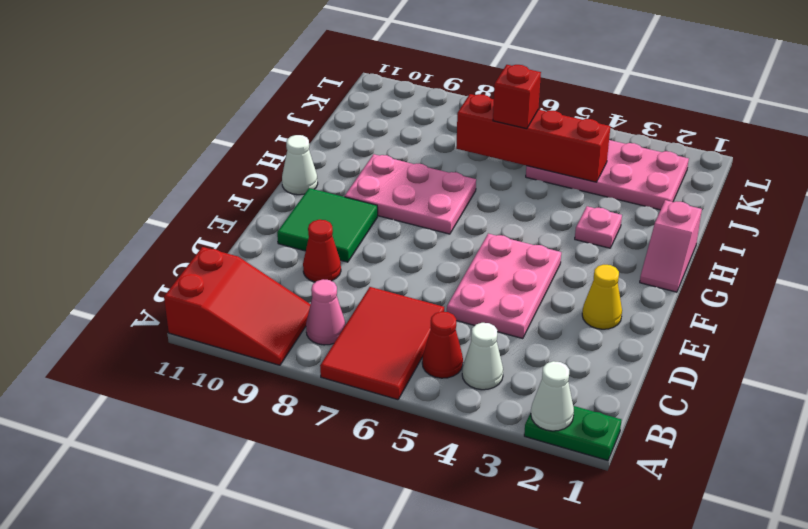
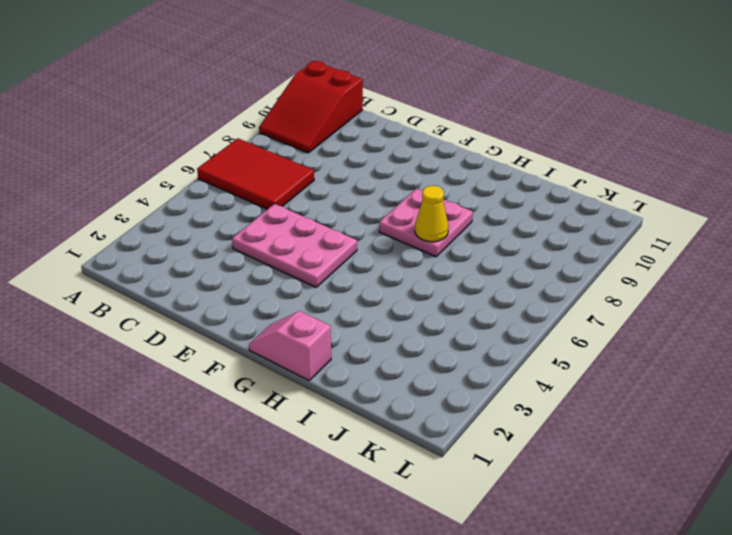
pink plate G7:H8 level 1 -> pink plate G7:H9 level 1
yellow cone H7 level 2 -> yellow cone E2 level 1
none -> green plate A1:A2 level 1
none -> white cone B4 level 1
none -> red cone B5 level 1

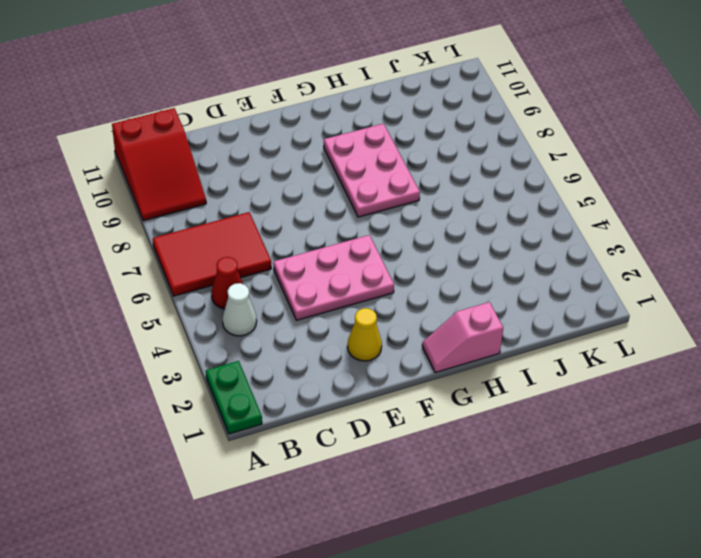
none -> pink cone B8 level 1
none -> red cone D9 level 1
none -> green tile E9:F10 level 1

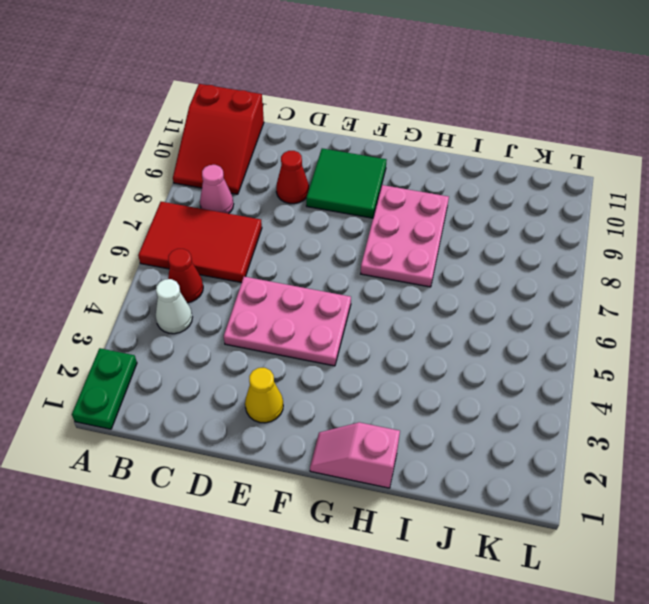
none -> white cone G11 level 1
none -> pink plate H3 level 1
none -> pink plate J2:K5 level 1

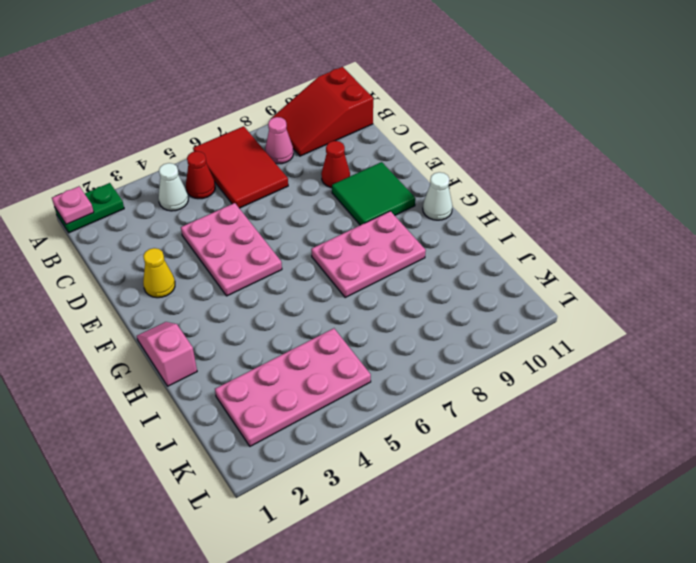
pink plate A1 level 2 -> pink plate H3 level 1
none -> white cone A2 level 2
none -> red brick J4:J7 level 2
none -> red brick J6 level 3

